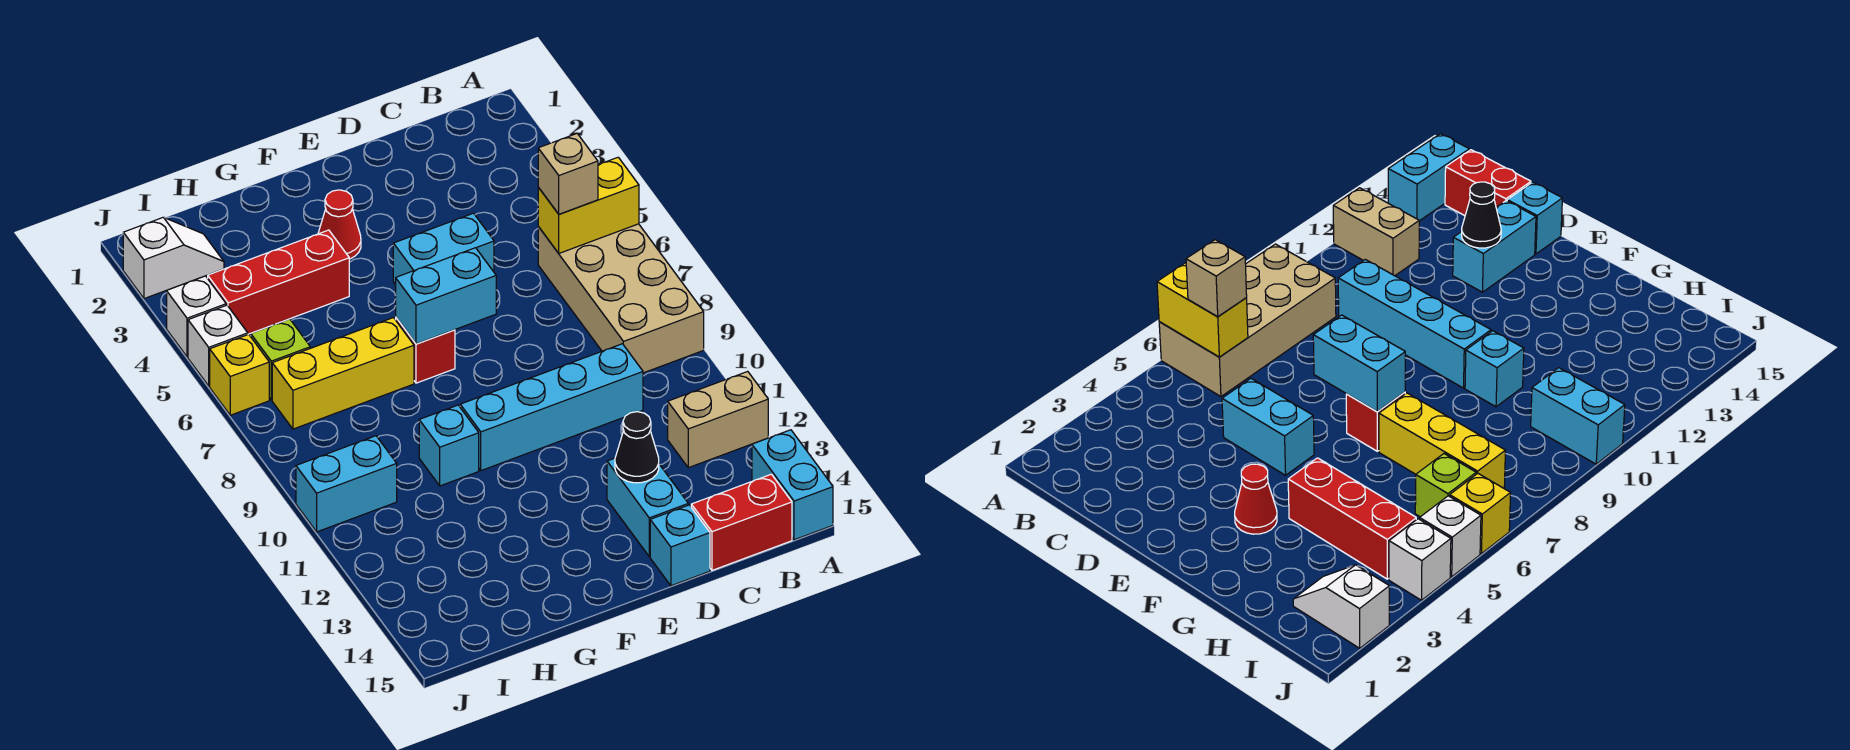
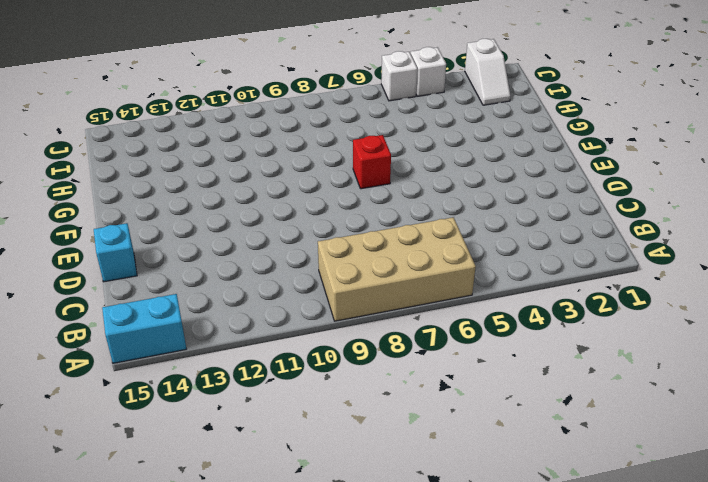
none -> tan brick A12:B12 level 1
none -> red brick B15:C15 level 1
none -> cyan brick C10:F10 level 1

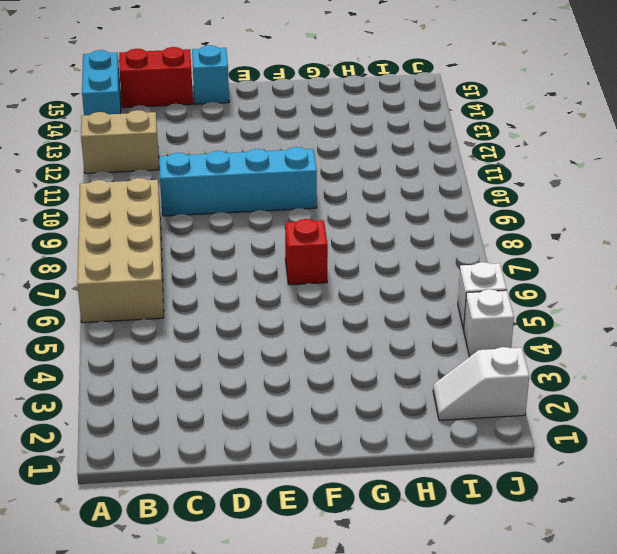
none -> cyan brick D5:E5 level 1
none -> cyan brick D13:D14 level 1
none -> red cone F3 level 1

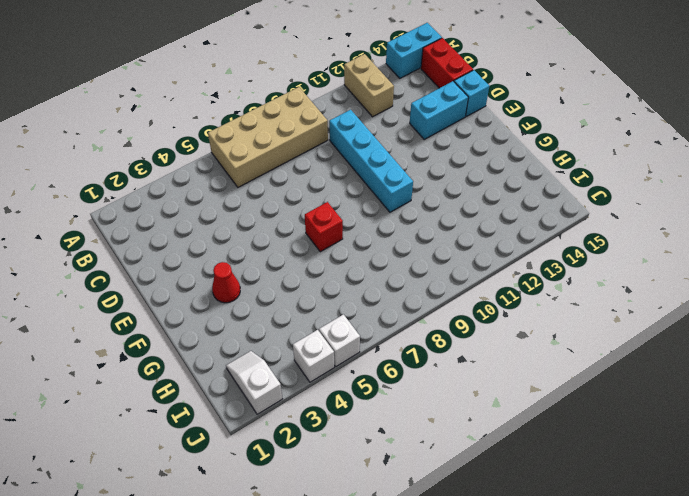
none -> cyan brick D5:E5 level 1
none -> red brick G4:I4 level 1
none -> yellow brick G7:I7 level 1

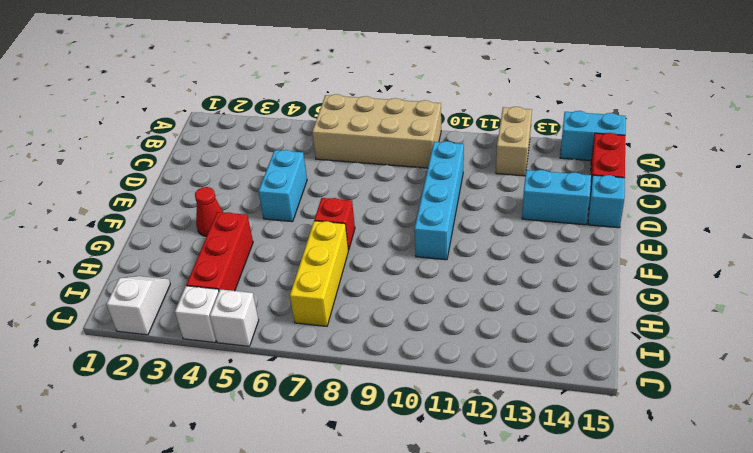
none -> cyan brick G10 level 1
none -> lime brick I6 level 1
none -> cyan brick I10:J10 level 1

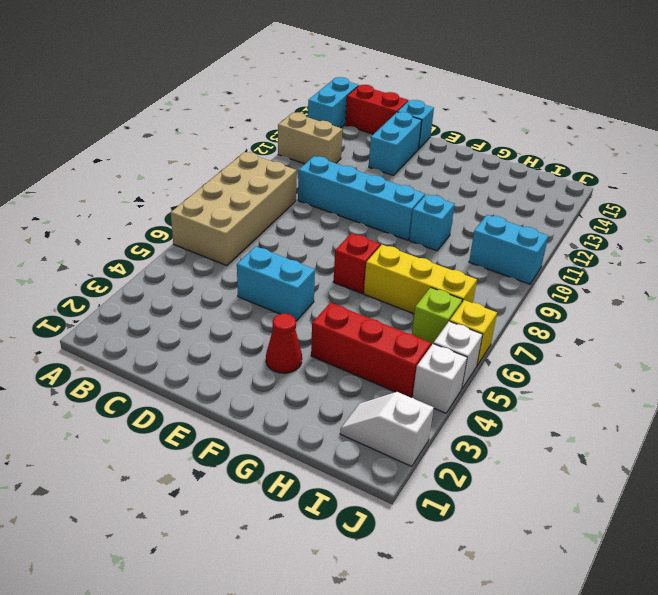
none -> yellow brick A6:B6 level 2
none -> black cone D13 level 2
none -> cyan brick E7:F7 level 2

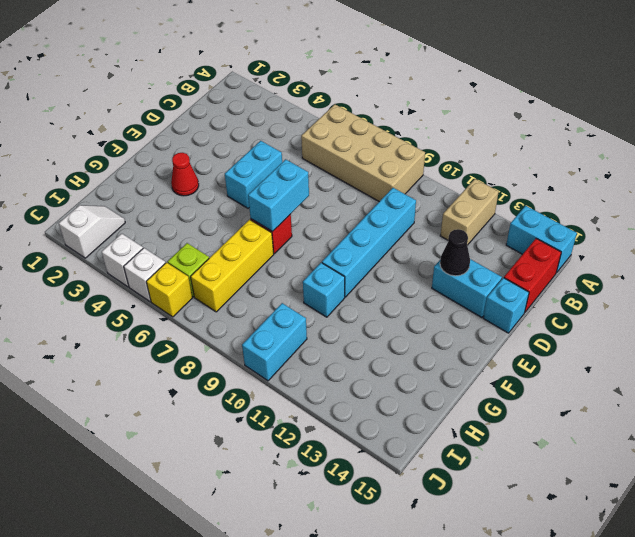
none -> red brick G4:I4 level 1
none -> yellow brick A6:B6 level 2
none -> tan brick B6 level 3

